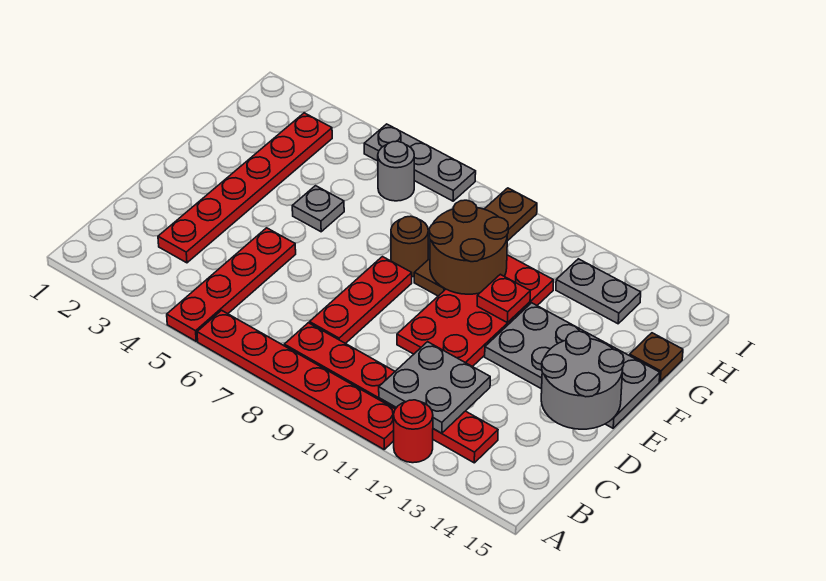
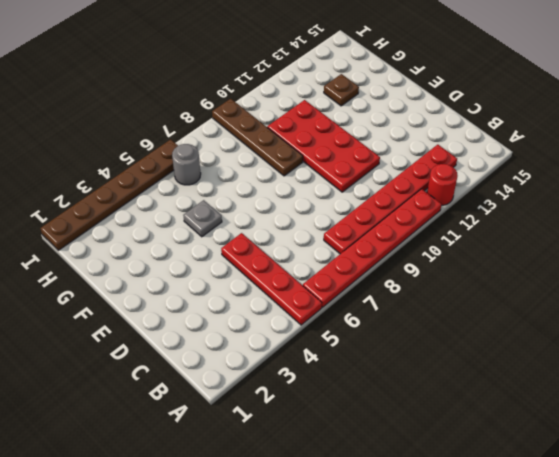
brown plate G13 level 1 -> brown plate G15 level 1
brown plate I1:I6 level 1 -> grey plate I5:I7 level 1
none -> red plate C3:H3 level 1
none -> red plate C8:E8 level 1
none -> grey plate E12:F15 level 1

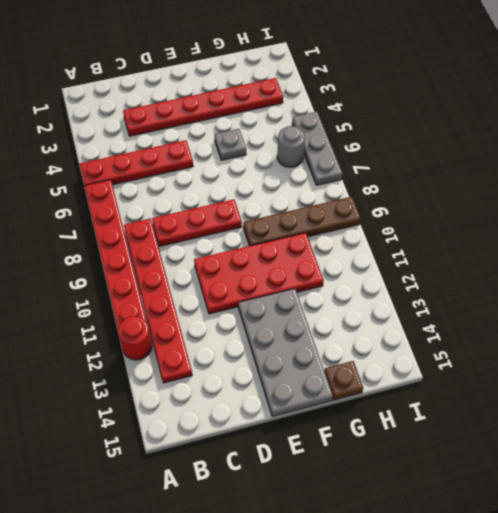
none -> brown round brick F8 level 1
none -> grey plate H12:H13 level 1
none -> grey plate B11:C12 level 2

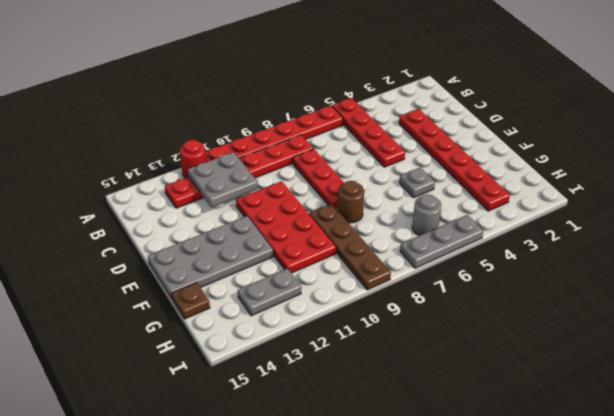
none -> grey round brick D14:E15 level 2
none -> brown round brick F9:G10 level 2
none -> red plate F11 level 2

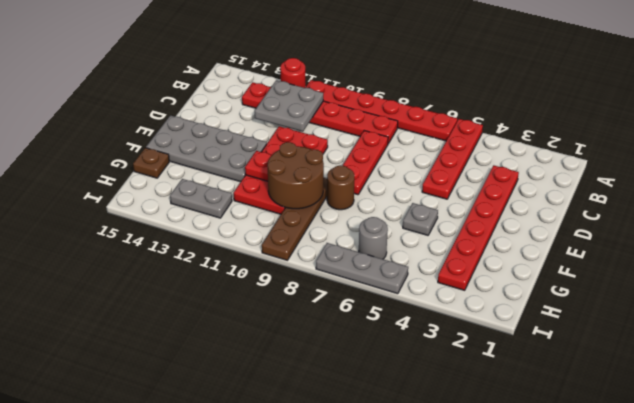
none -> grey round brick D14:E15 level 2

